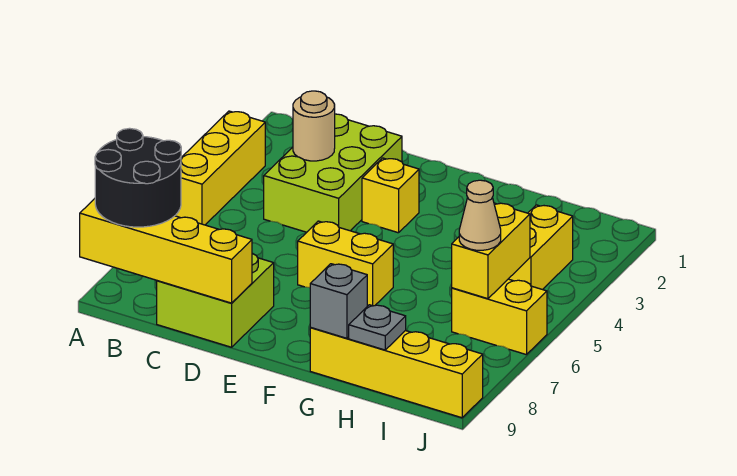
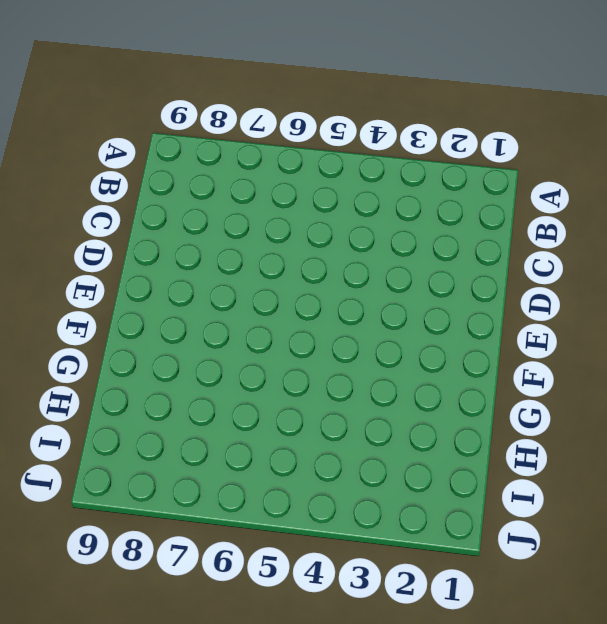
none -> yellow brick A3:A5 level 1
none -> lime brick C2:D4 level 1
none -> lime brick C8:D9 level 1

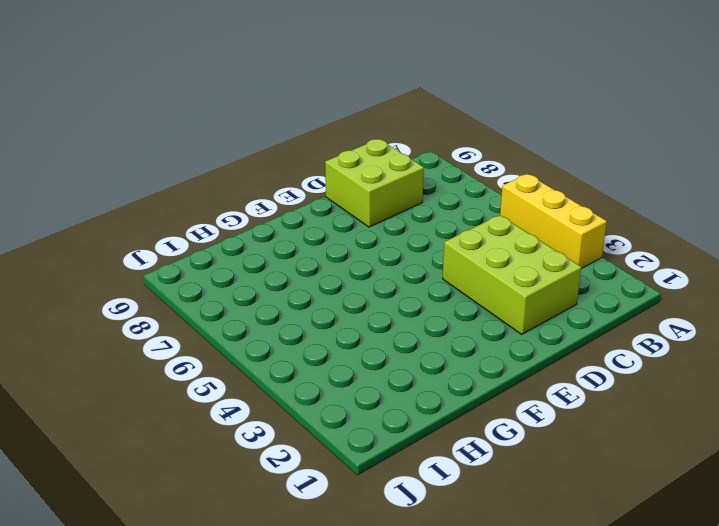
none -> yellow brick E3 level 1
none -> yellow brick E6:F6 level 1
none -> yellow brick G9:J9 level 1

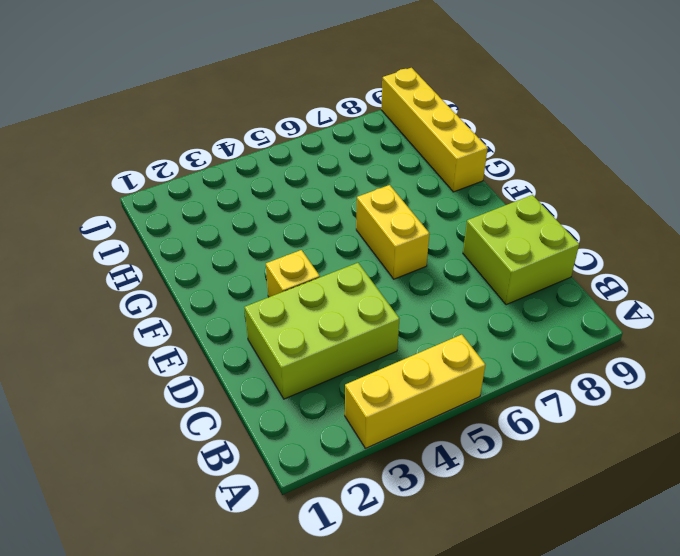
none -> yellow brick I3:I4 level 1
none -> yellow brick I6:J6 level 1
none -> yellow brick A9:D9 level 2

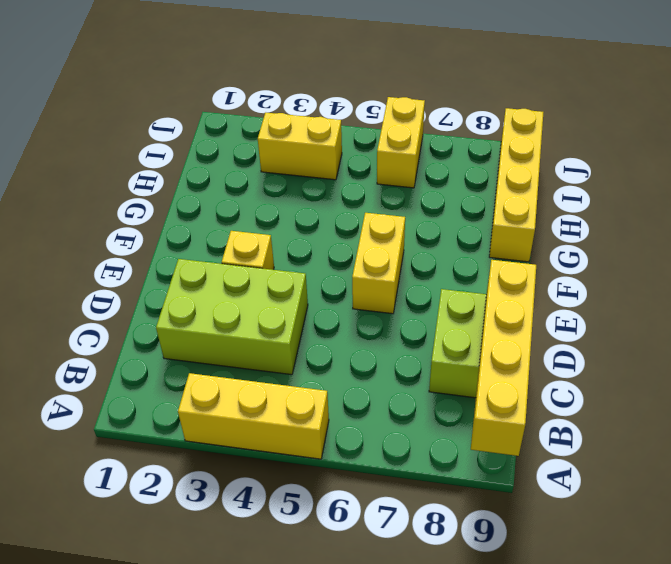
none -> tan round brick C3 level 2
none -> grey brick G9 level 2
none -> grey plate H9 level 2

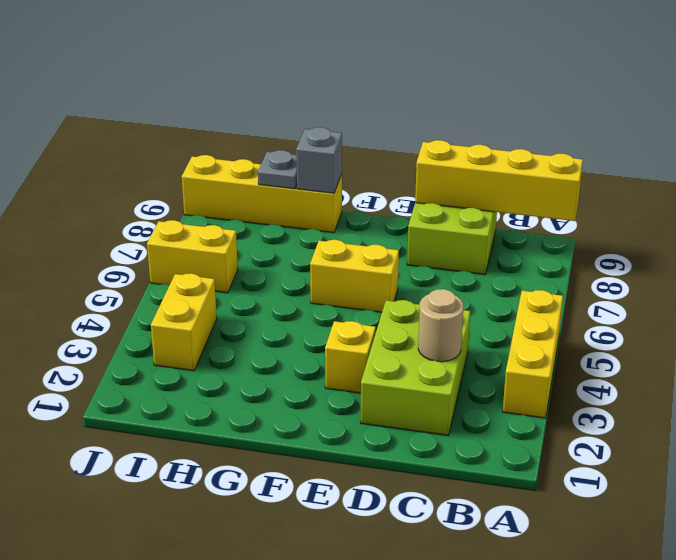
none -> yellow brick I5:I6 level 2
none -> black round brick A8:B9 level 3
none -> tan cone I6 level 3

